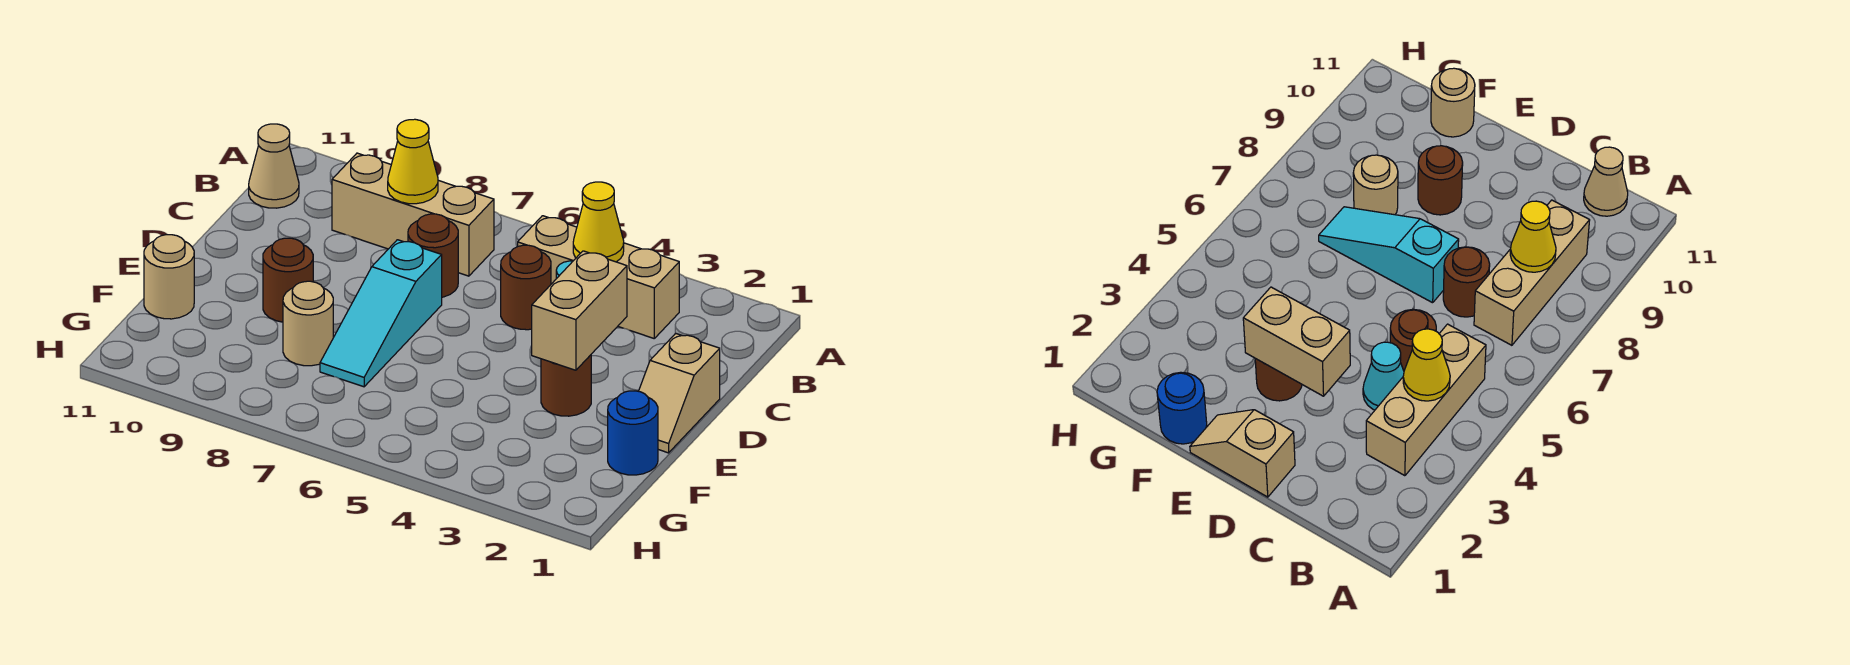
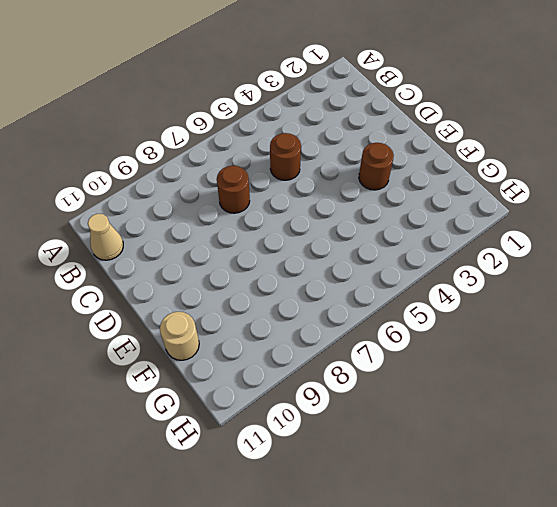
none -> tan brick B3:B5 level 1
none -> tan brick B7:B9 level 1
none -> cyan cone C4 level 1

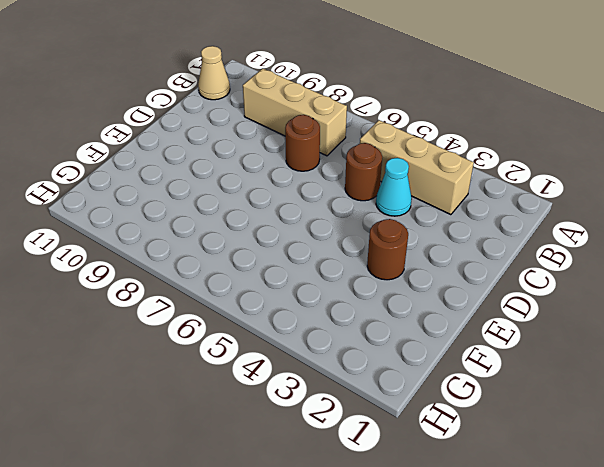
none -> tan slope D1:E1 level 1 top D
none -> cyan slope D7:F7 level 1 top D
none -> brown round brick E9 level 1

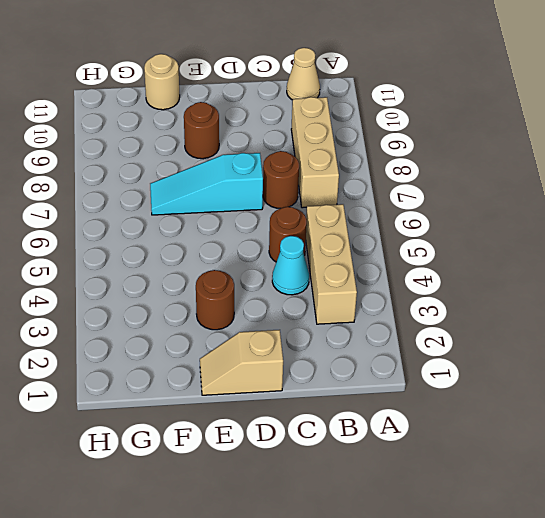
none -> blue round brick F1 level 1
none -> tan round brick F8 level 1
none -> yellow cone B4 level 2

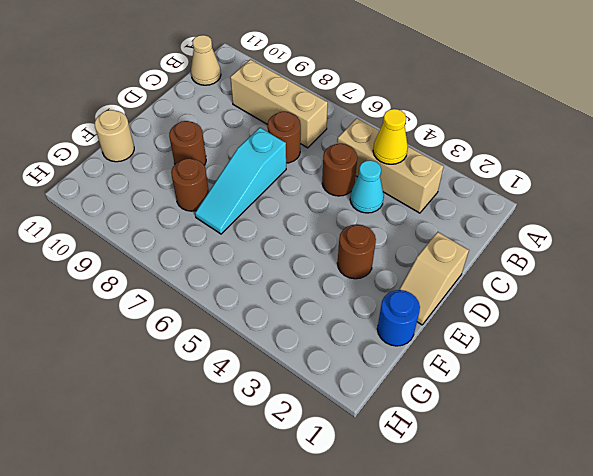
brown round brick F8 level 1 -> tan round brick F8 level 1
none -> yellow cone B8 level 2
none -> tan brick D3:E3 level 2

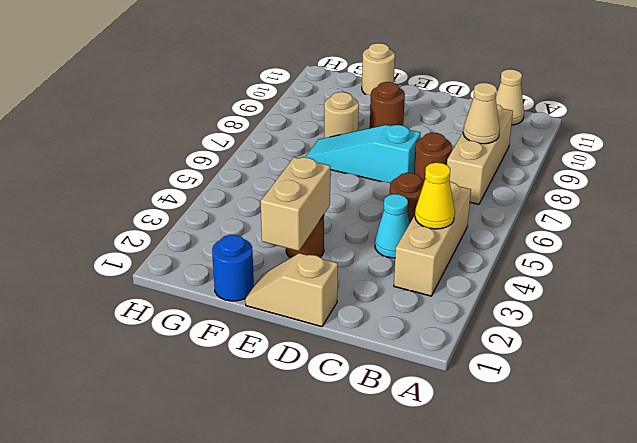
tan cone B8 level 2 -> yellow cone B8 level 2
tan brick E2:E3 level 2 -> tan brick D3:E3 level 2

